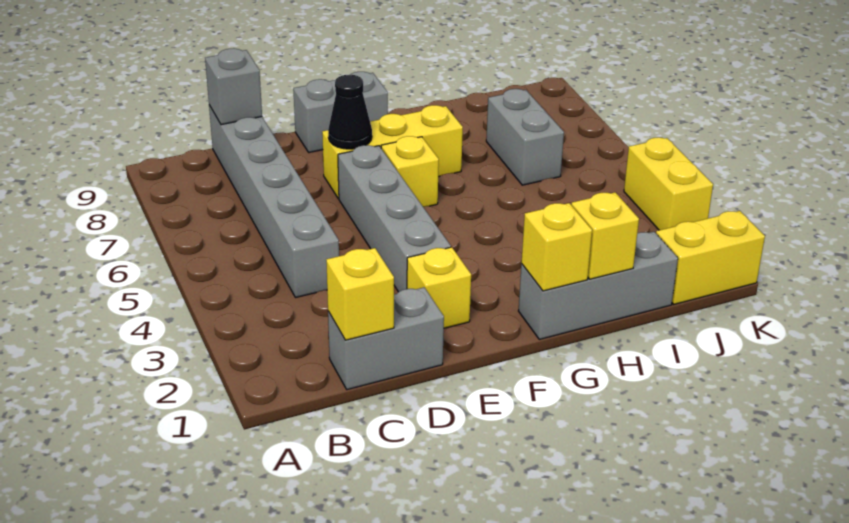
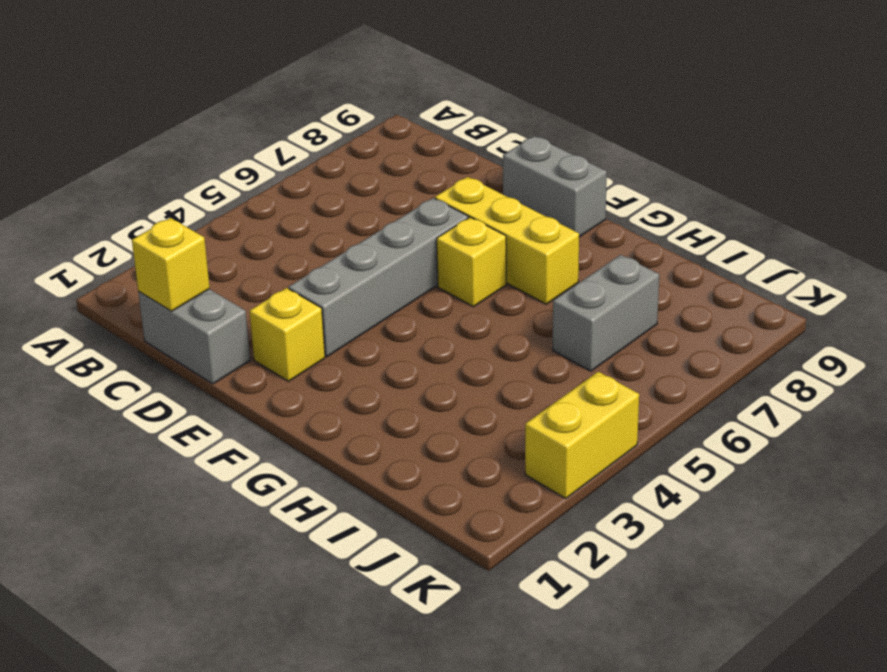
none -> grey brick C4:C9 level 1
none -> grey brick G1:I1 level 1
none -> yellow brick J1:K1 level 1

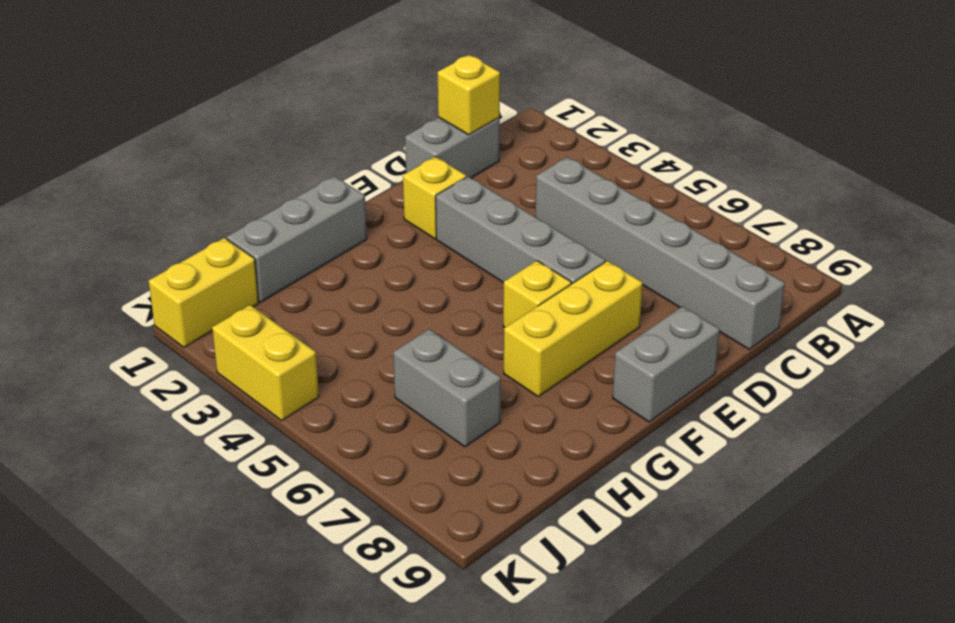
none -> grey brick C9 level 2
none -> black cone E7 level 2
none -> yellow brick G1 level 2

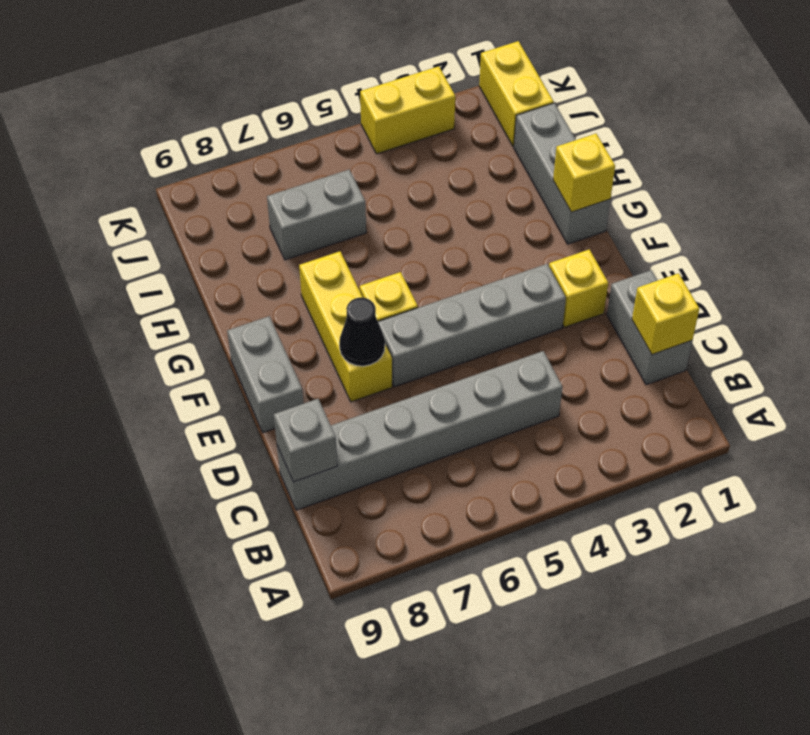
none -> yellow brick H1 level 2

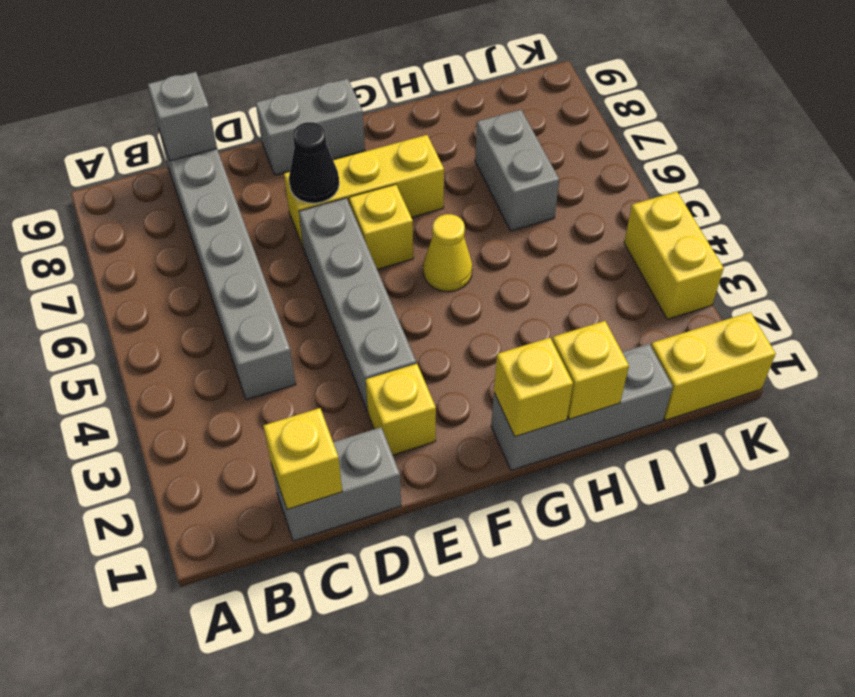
yellow cone G5 level 1 -> none

